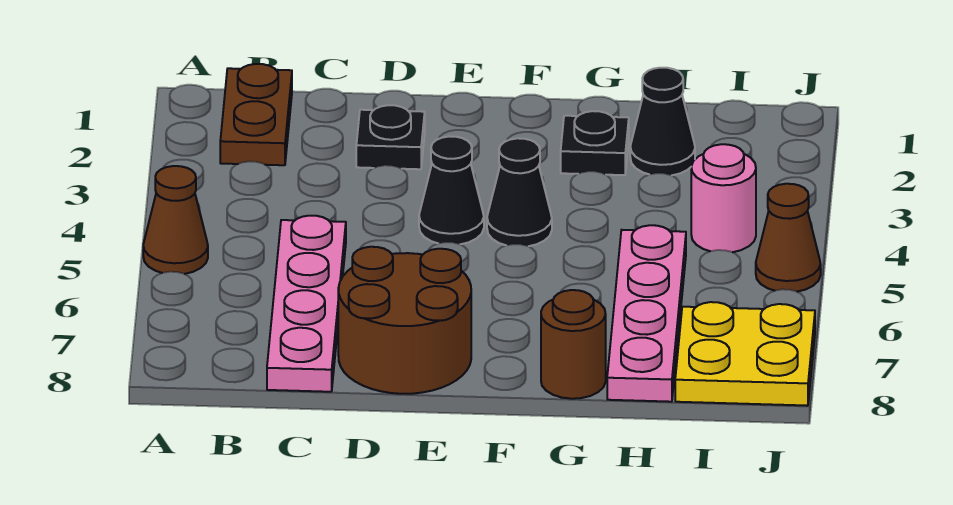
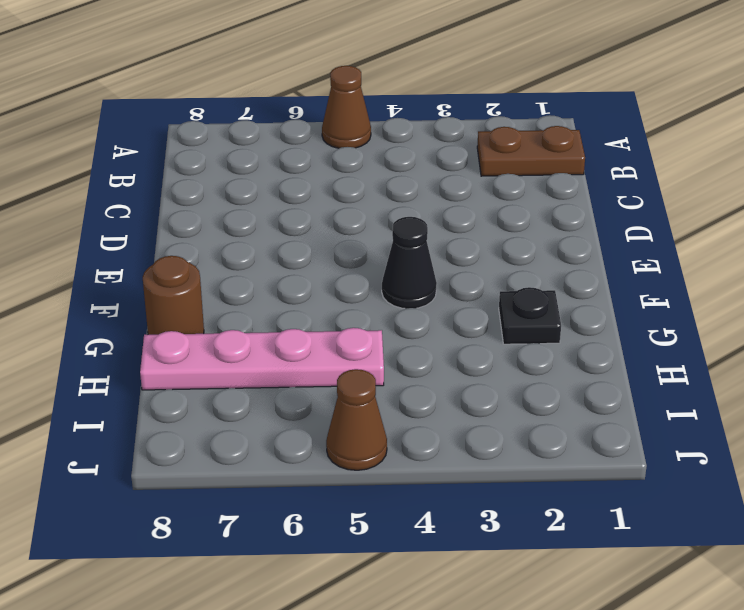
none -> pink plate C5:C8 level 1
none -> black plate D2 level 1
none -> brown round brick D7:E8 level 1

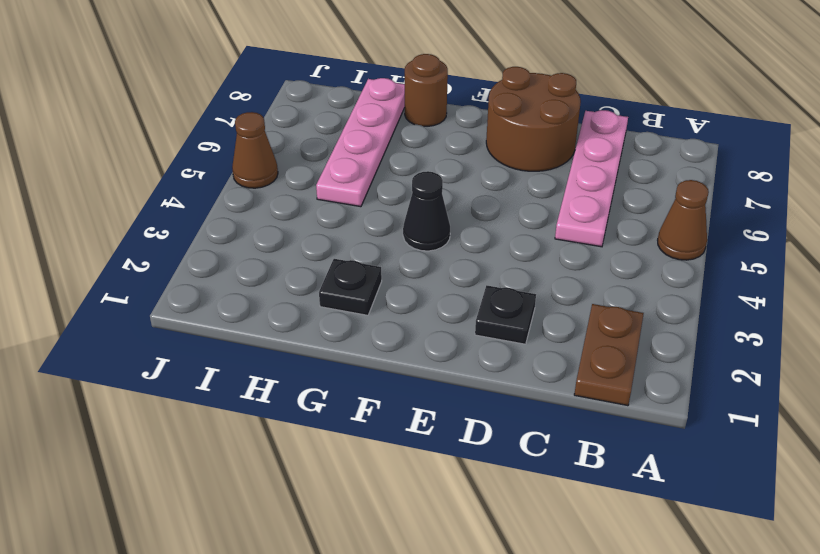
none -> black cone E4 level 1
none -> black cone H2 level 1
none -> pink round brick I4 level 1

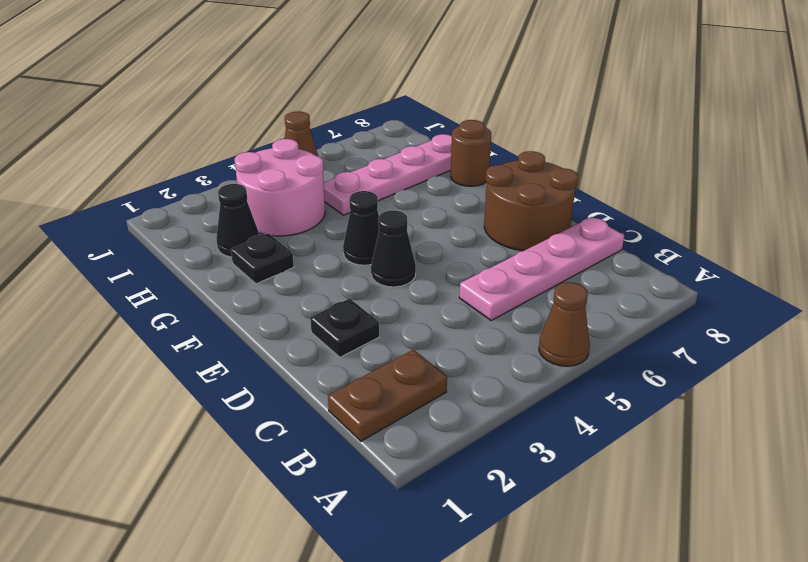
pink round brick H3:I4 level 1 -> pink round brick I4 level 1
none -> yellow plate I7:J8 level 1

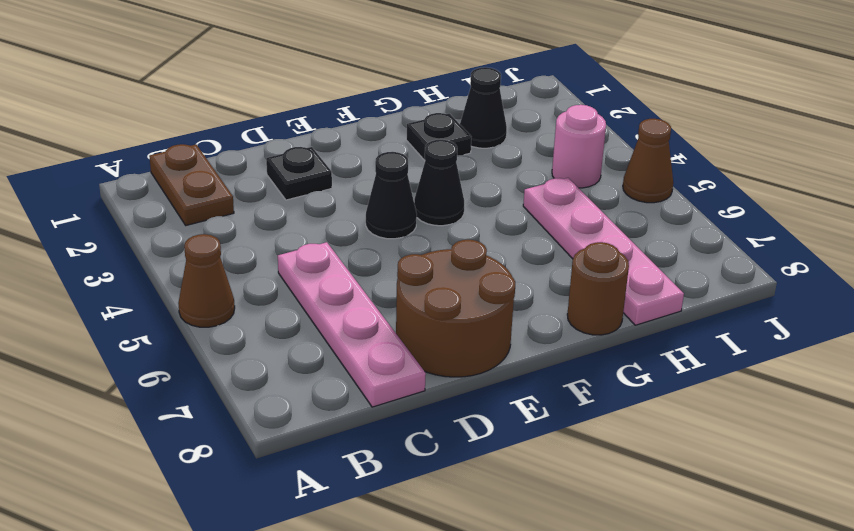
none -> yellow plate I7:J8 level 1

